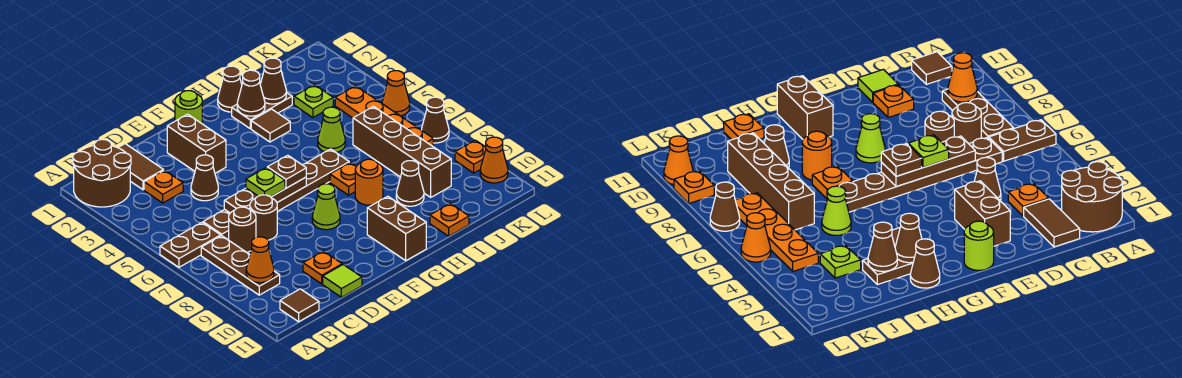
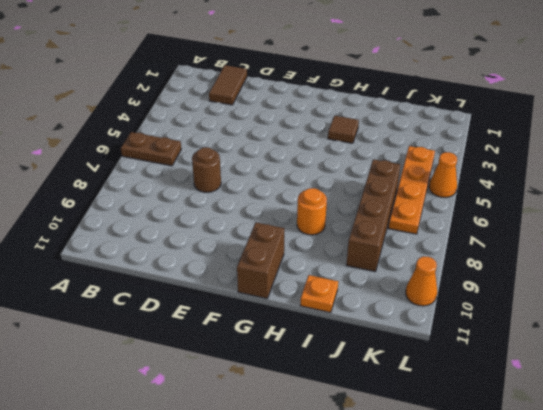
none -> brown round brick A1:B2 level 1
none -> brown plate B7:B9 level 1
none -> brown tile B11 level 1
none -> orange plate C3 level 1

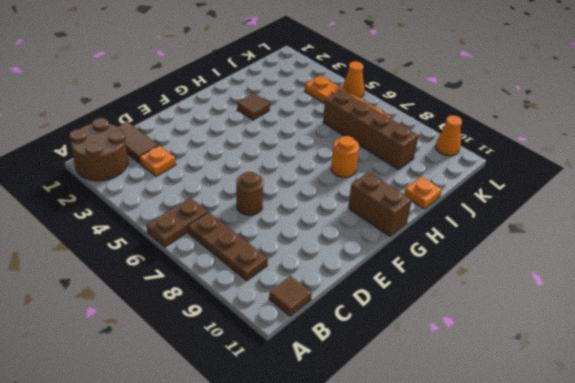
none -> brown plate C6:H6 level 1
none -> brown round brick C7 level 1
none -> brown cone D4 level 1
none -> orange plate D10 level 1

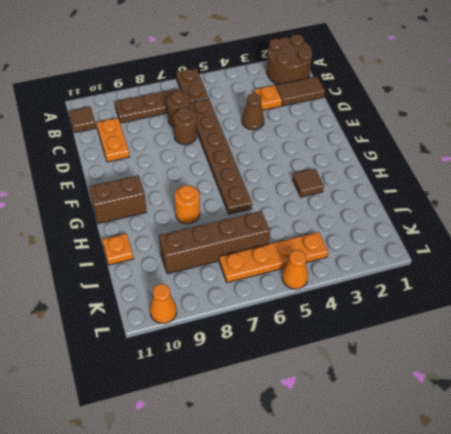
orange plate C10:D10 level 1 -> orange plate D10 level 1
none -> lime tile D11 level 1
none -> brown brick E2:E3 level 1
none -> lime round brick F1 level 1
none -> lime cone F8 level 1

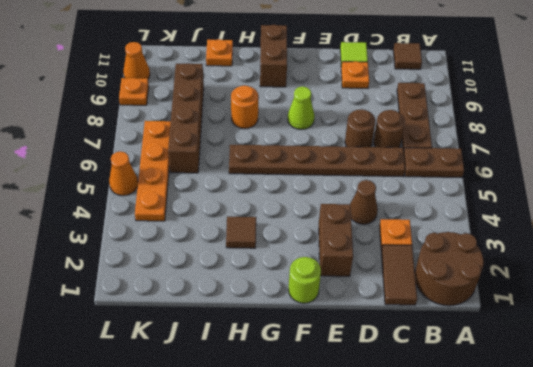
none -> brown cone H1 level 1
none -> brown plate H2:I2 level 1
none -> orange plate H7 level 1
none -> lime cone I5 level 1

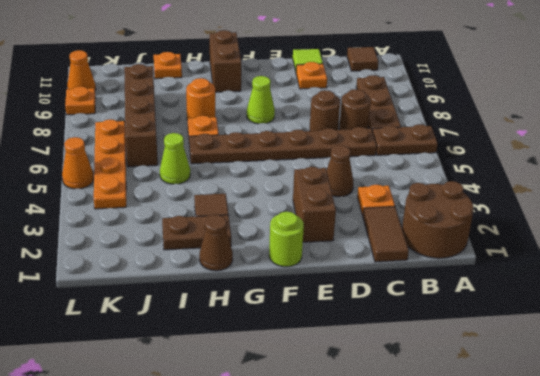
none -> brown cone I9 level 1
none -> lime plate J3 level 1
none -> brown cone L7 level 1
none -> orange cone B9 level 2

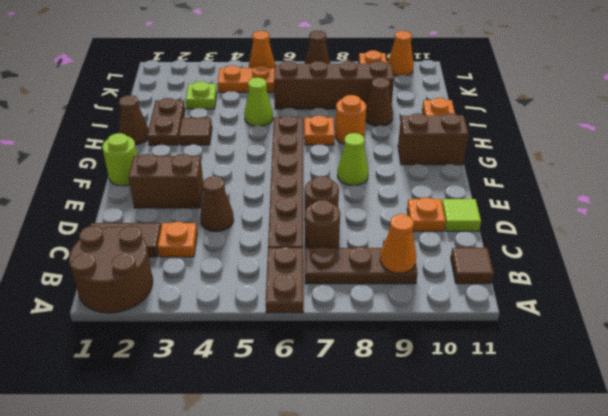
none -> brown plate D6:F6 level 2
none -> brown cone H2 level 2
none -> brown cone I2 level 2
none -> lime plate E6 level 3

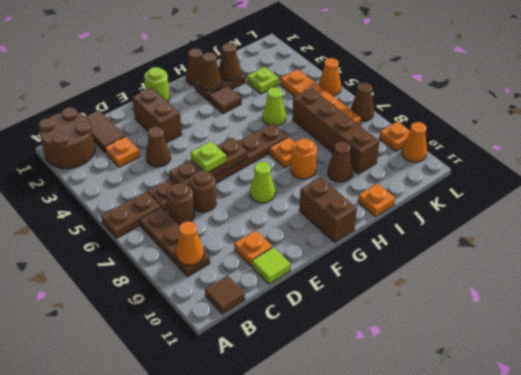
none -> brown plate F6 level 3

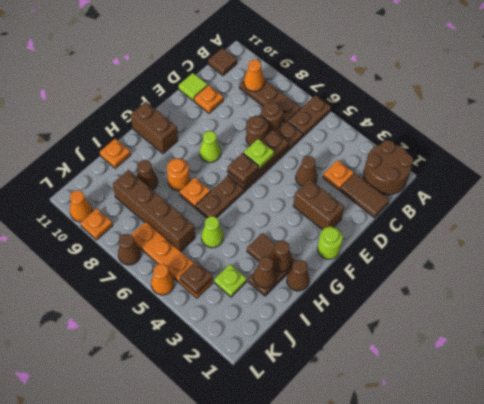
brown plate K4 level 2 -> none

